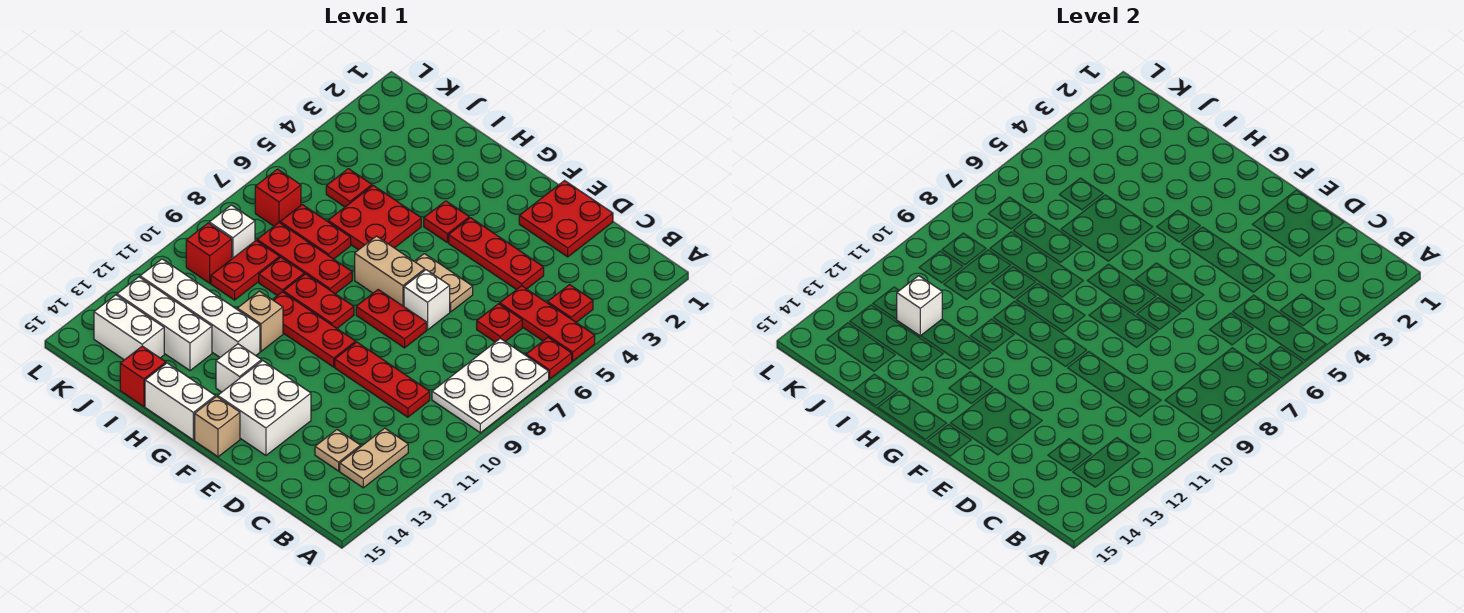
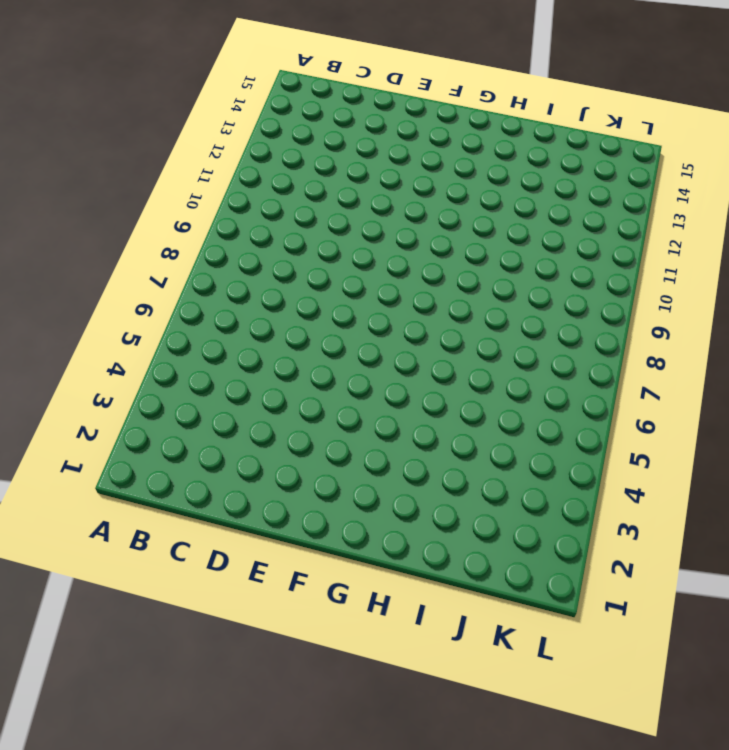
none -> red plate A5:C5 level 1
none -> red plate A6 level 1
none -> white plate A7:B9 level 1
none -> red plate B4 level 1

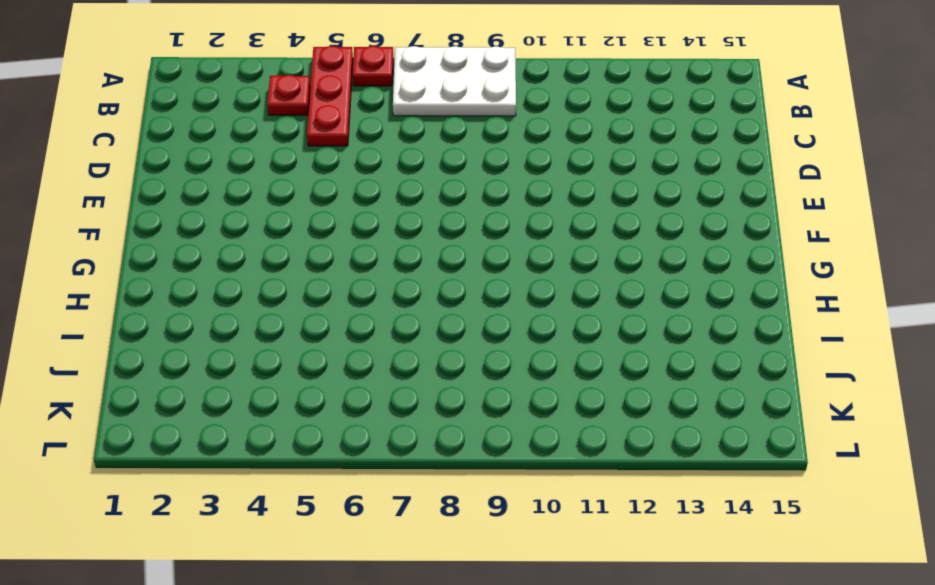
none -> tan plate B12:B13 level 1
none -> red plate C6 level 1
none -> red plate C10:E10 level 1
none -> tan plate C13 level 1

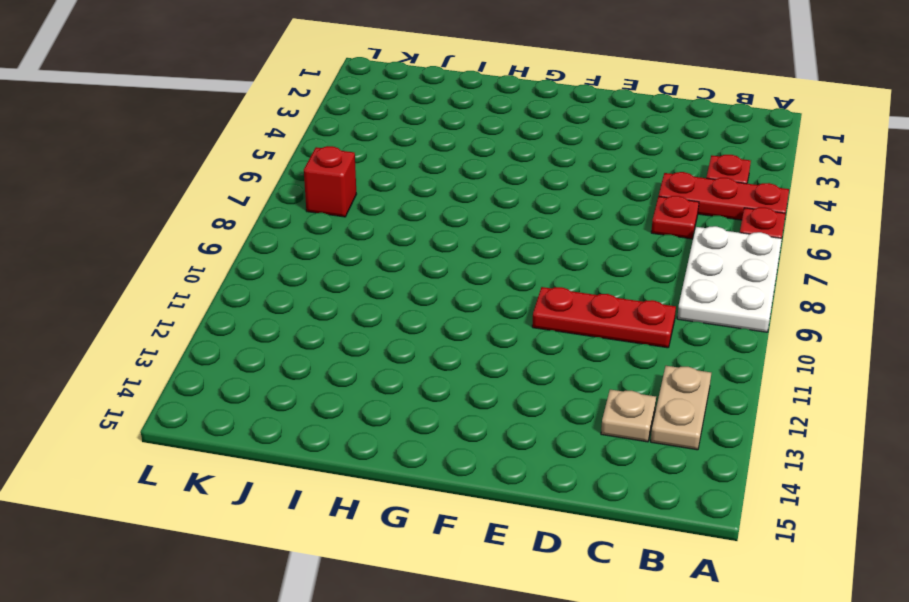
none -> red plate D1:E2 level 1
none -> red plate D4:F4 level 1
none -> tan plate E6:F6 level 1
none -> white brick E7 level 1

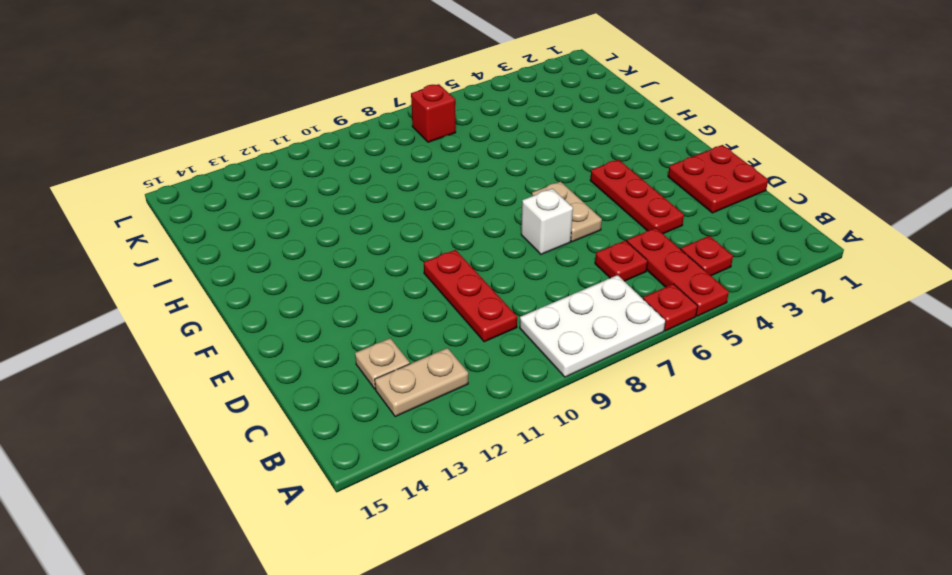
none -> red plate E8:F8 level 1
none -> white brick E13:F14 level 1
none -> tan brick F7:G7 level 1
none -> red plate F10:H10 level 1

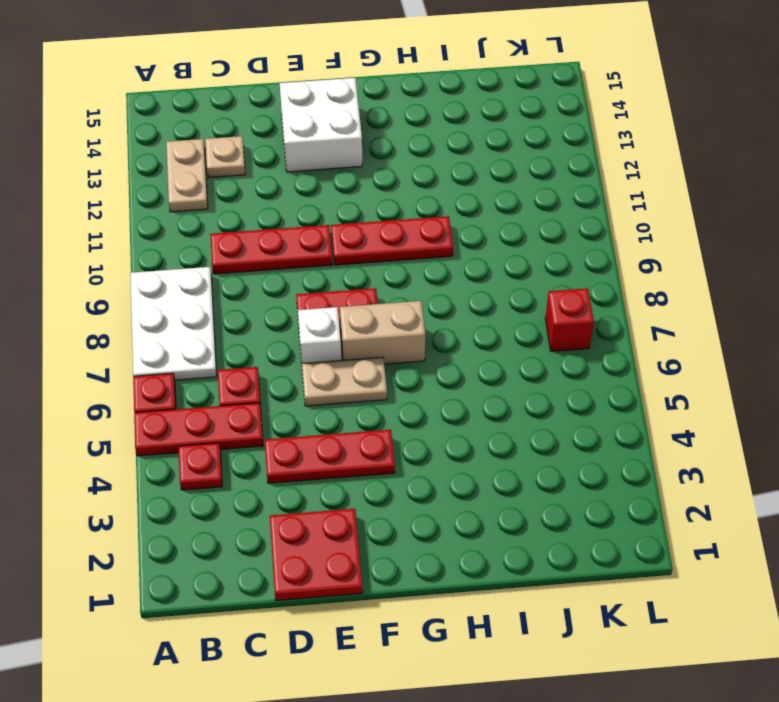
none -> tan brick F15 level 1
none -> red plate G4 level 1
none -> red plate G9:H9 level 1
none -> white brick G13 level 1

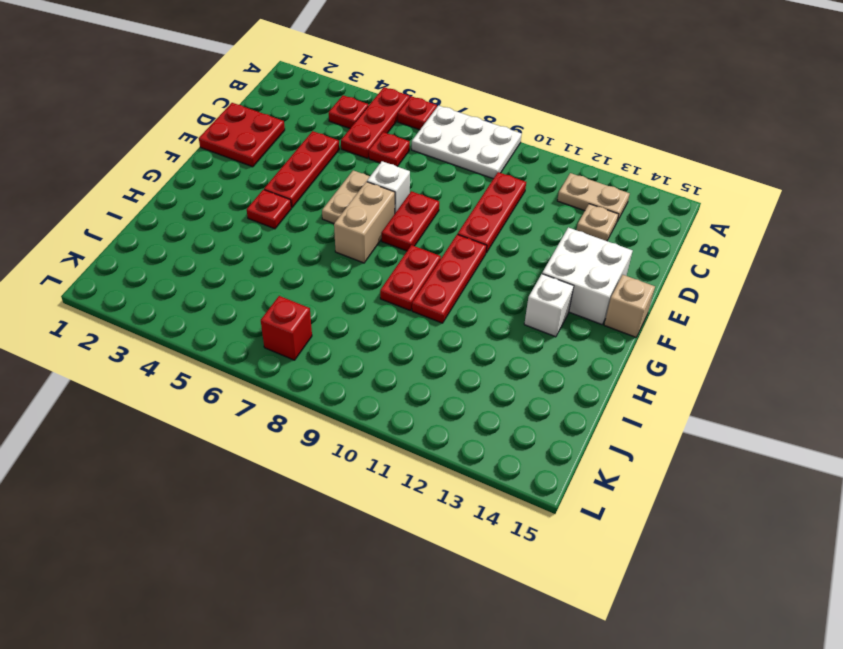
none -> white brick G15:H15 level 1
none -> red plate H5:I6 level 1
none -> red plate H8:J8 level 1
none -> tan brick H11 level 1

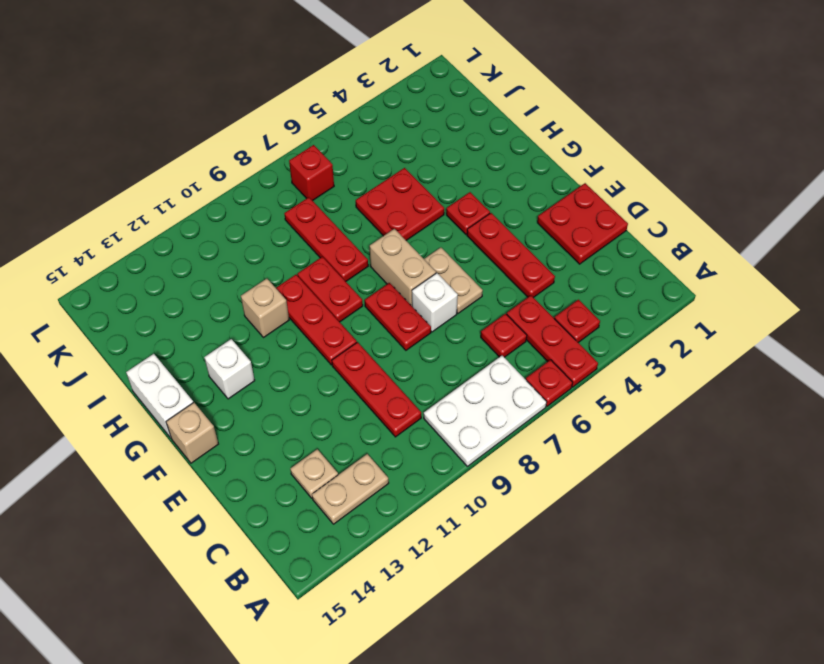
none -> white brick E13:F14 level 1
none -> white brick H12:K12 level 1
none -> red plate I7:J7 level 1
none -> red plate I9 level 1

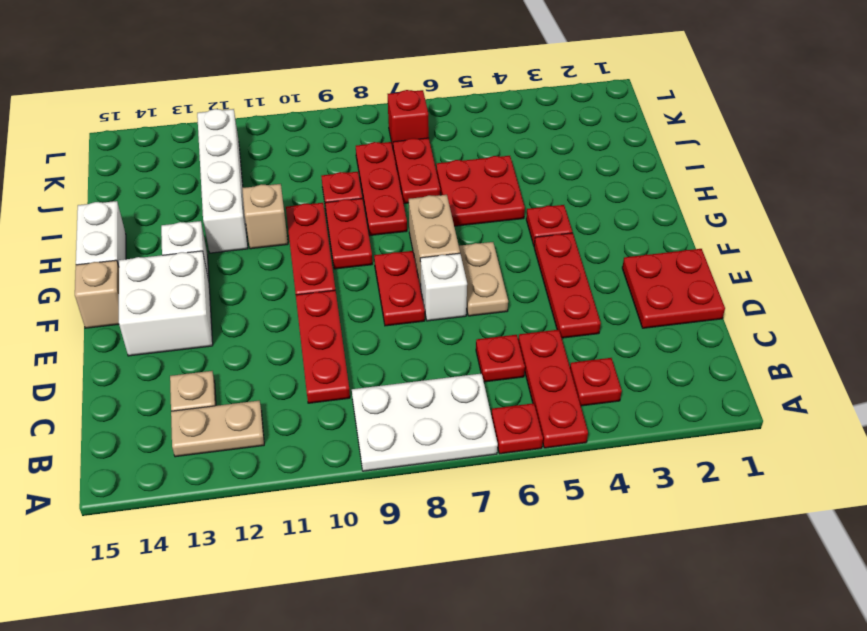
none -> white brick I13:K13 level 1
none -> red brick I15 level 1
none -> red plate J5 level 1
none -> red plate J9:J10 level 1

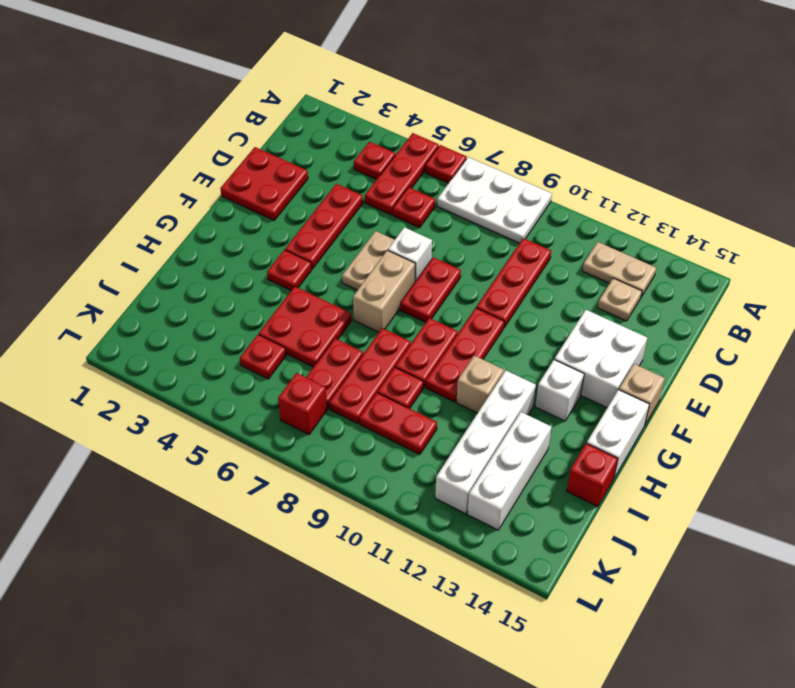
none -> white brick J14:K14 level 1
none -> white brick K9 level 1
none -> red brick K10 level 1
none -> white brick J12 level 2

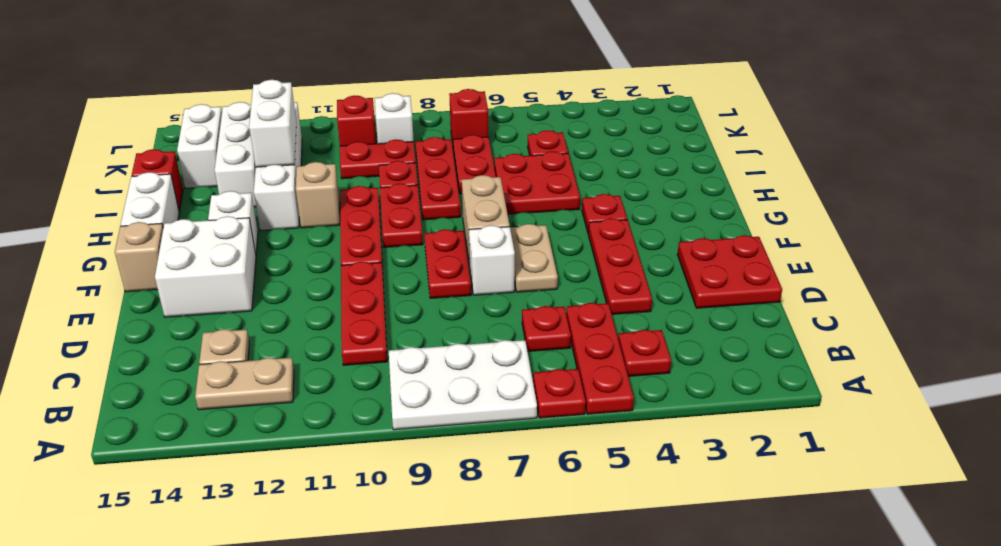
white brick I12:J12 level 2 -> white brick J12 level 2

